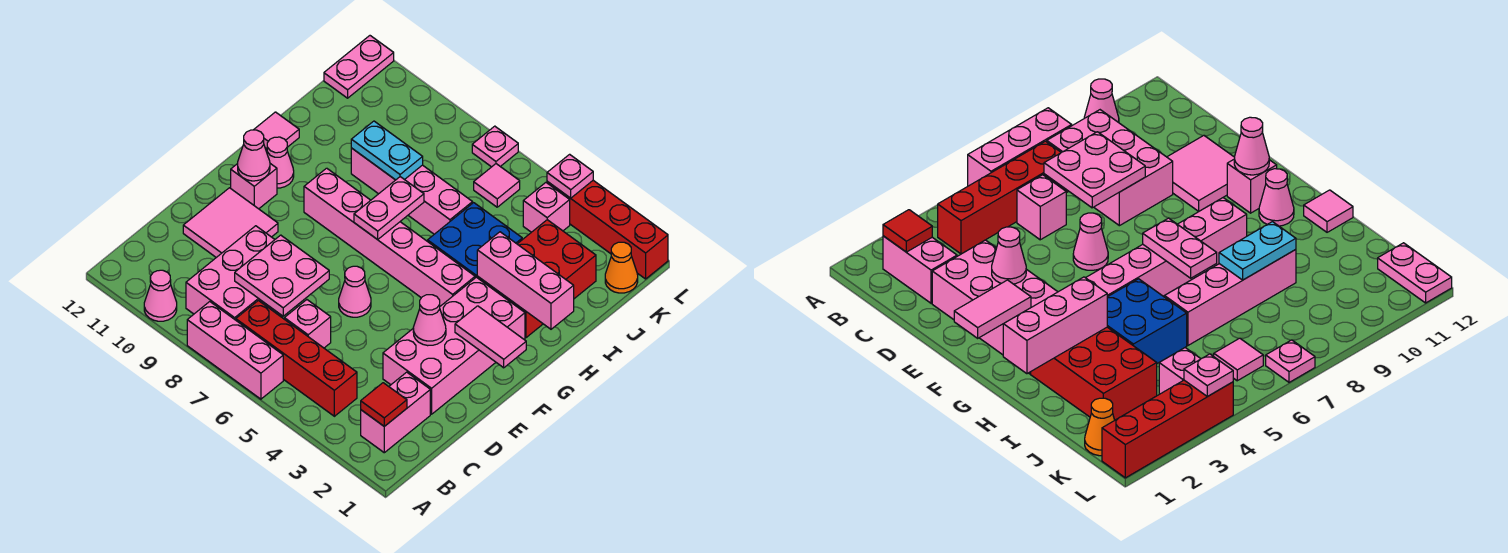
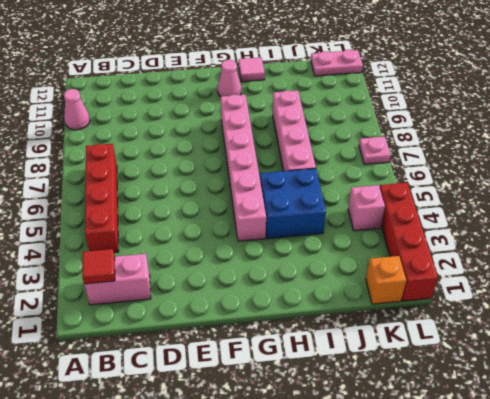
orange brick K1 level 1 -> orange cone K1 level 1
none -> pink brick A6:A8 level 1
none -> pink brick B8:D9 level 1
none -> pink brick C6 level 1
none -> pink brick D2:G3 level 1

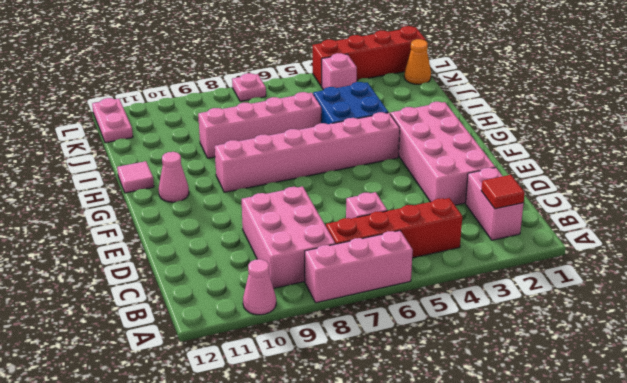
none -> pink tile D10:E11 level 1
none -> pink cone E6 level 1
none -> pink brick F11 level 1
none -> red brick H2:J3 level 1

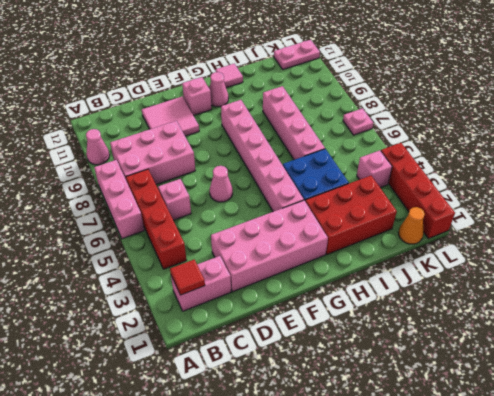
none -> pink tile K6 level 1
none -> pink plate C7:D8 level 2
none -> pink cone E3 level 2
none -> pink tile F1:F2 level 2

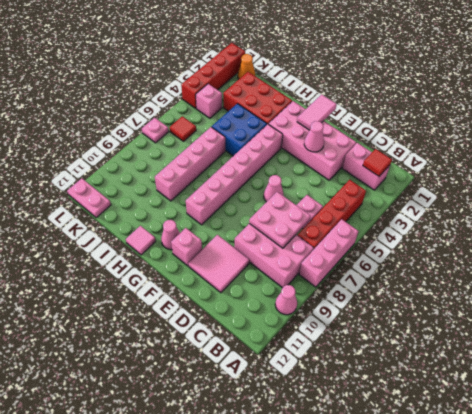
red tile K6 level 1 -> pink tile K6 level 1
none -> pink cone F11 level 2
none -> pink plate G7:H7 level 2
none -> pink brick H1:H3 level 2
none -> cyan plate I8:I9 level 2

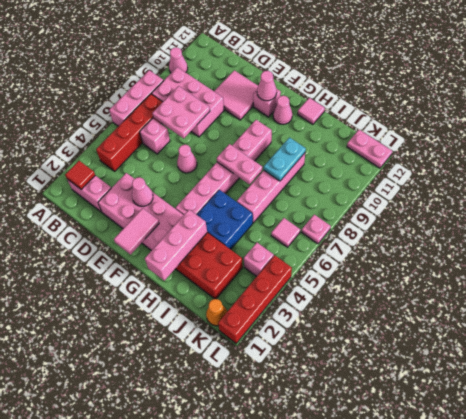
none -> pink plate L4 level 2

